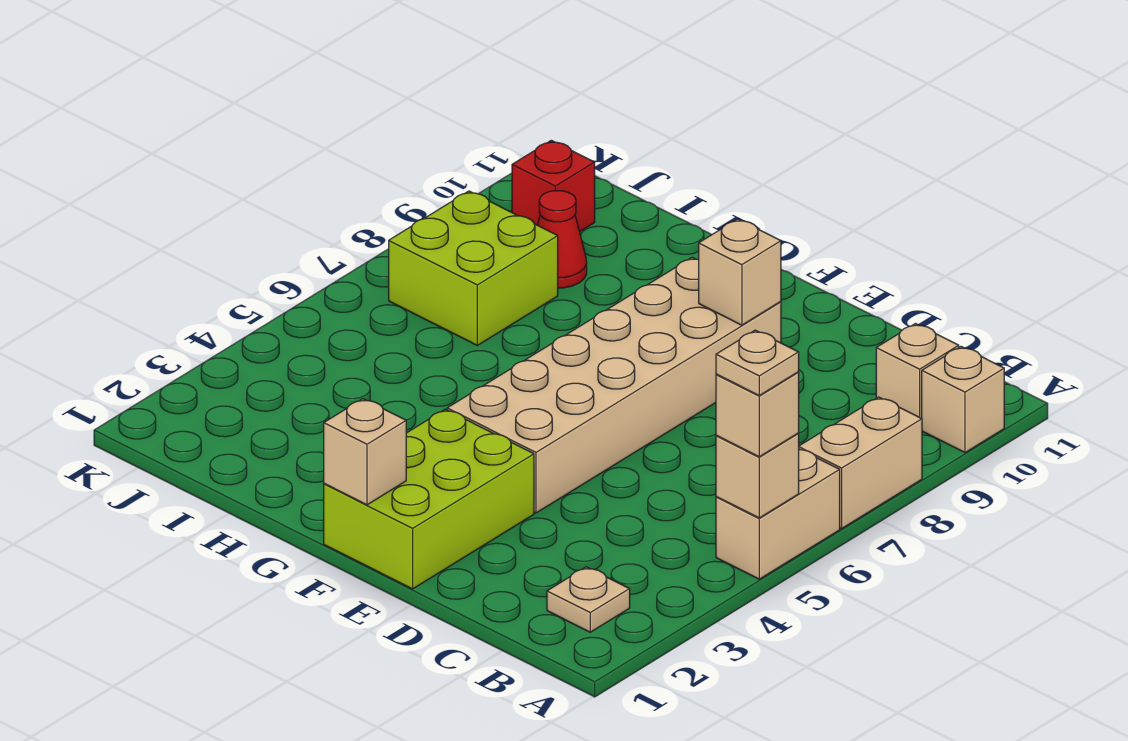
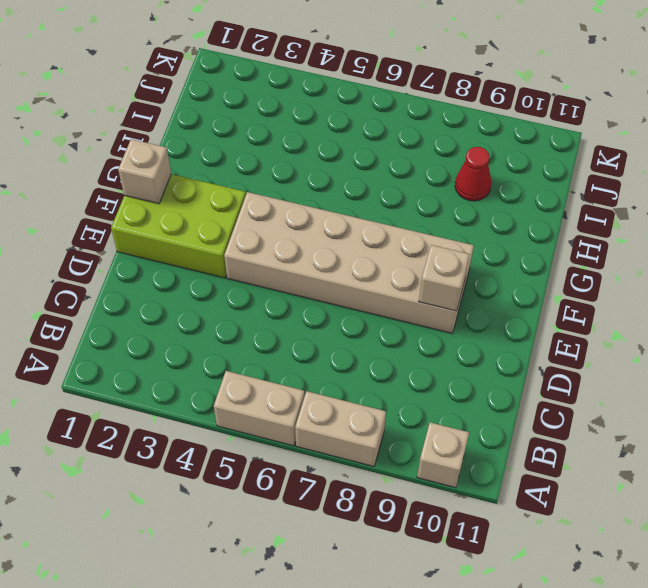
none -> tan plate B2 level 1
none -> tan brick B10 level 1
none -> lime brick I7:J8 level 1

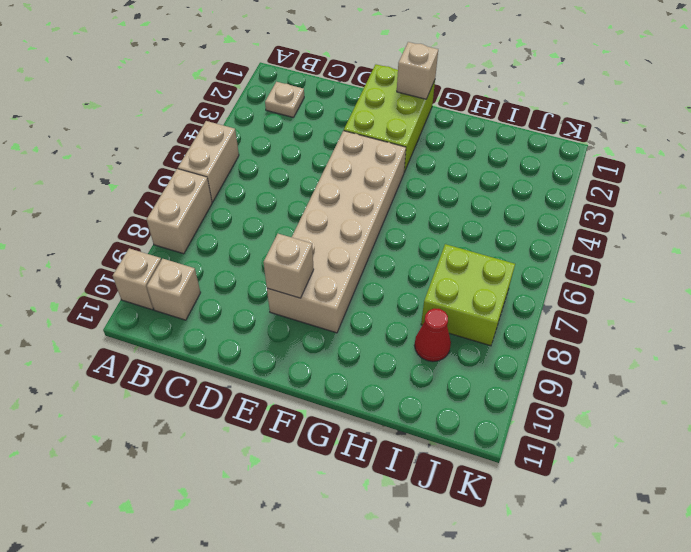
none -> red brick J10 level 1
none -> tan brick A5 level 2
none -> tan brick A5 level 3

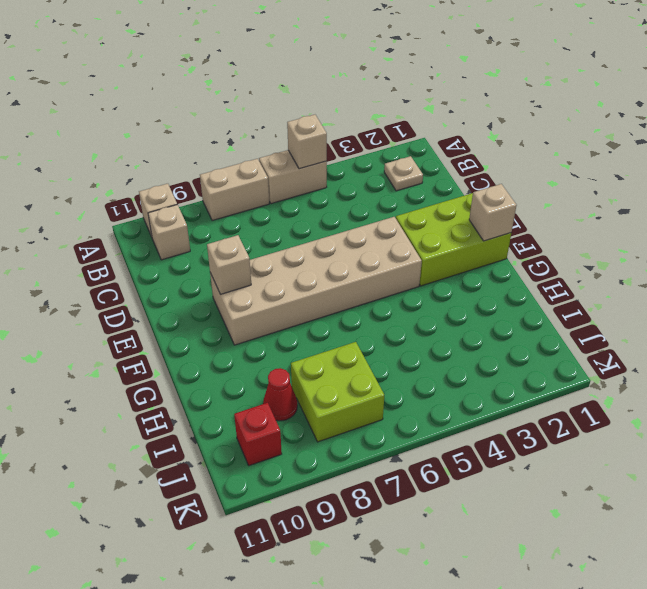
none -> tan brick A5 level 3
none -> tan plate A5 level 4

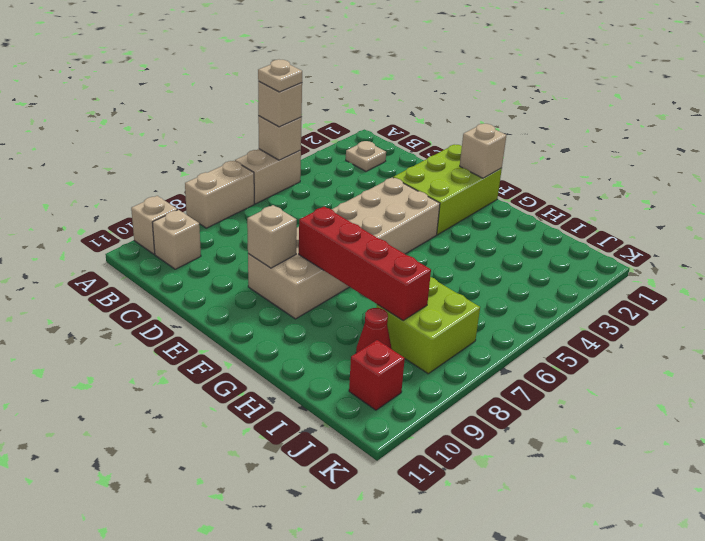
red brick F8:I8 level 2 -> none

